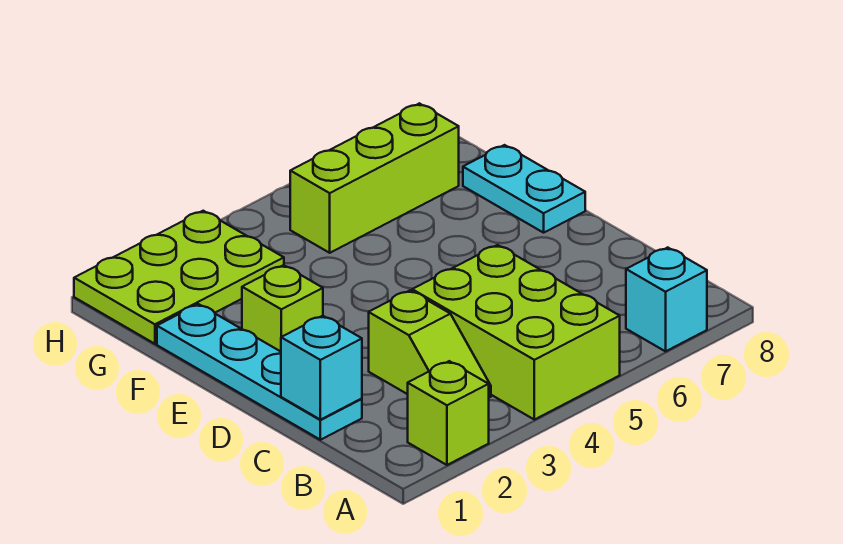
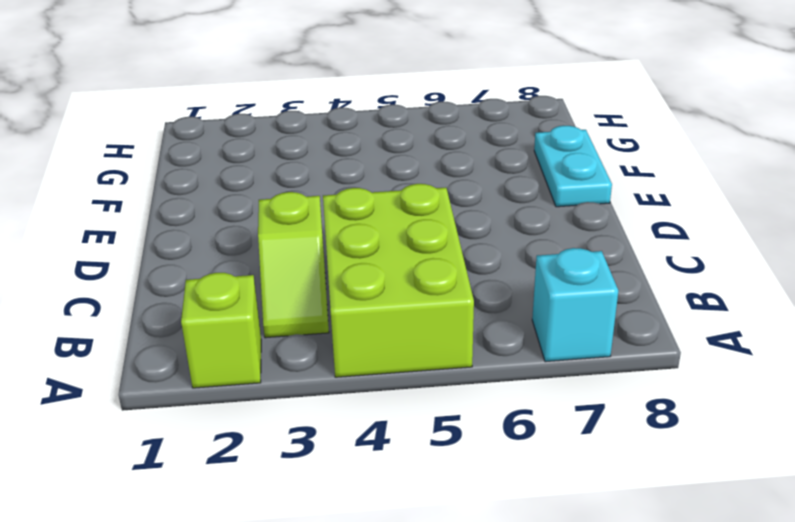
none -> cyan plate C1:F1 level 1
none -> lime brick E2 level 1

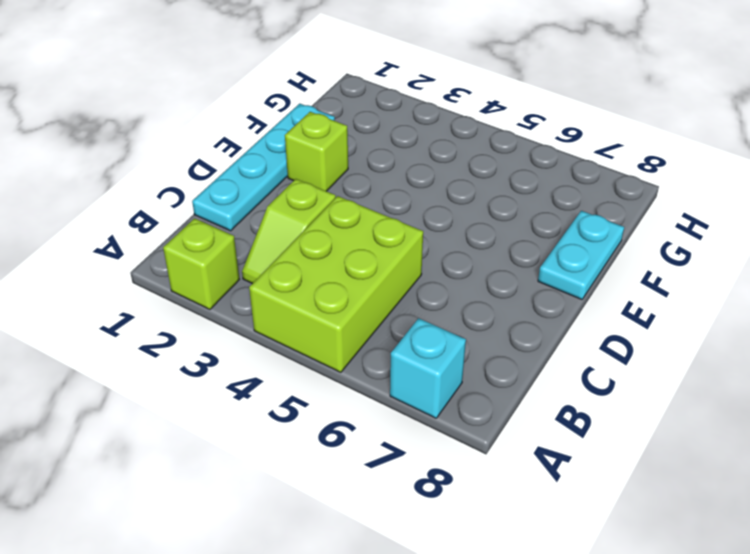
none -> lime plate G1:H3 level 1
none -> lime brick G5:G7 level 1

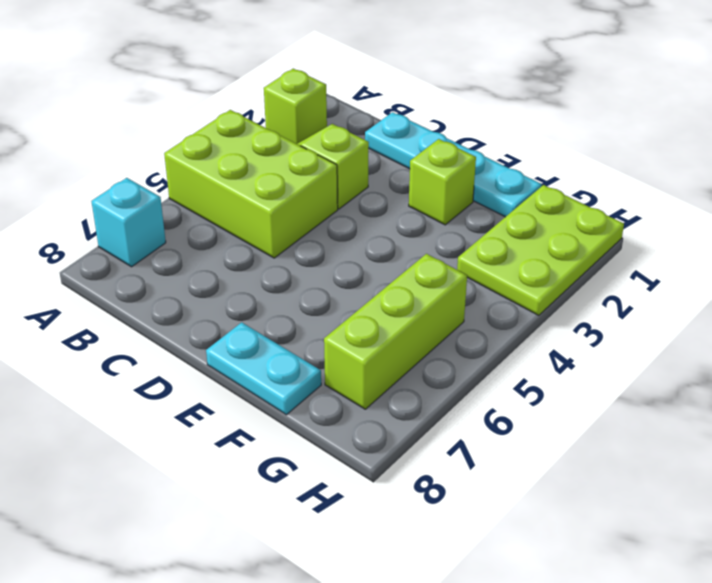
none -> cyan brick C1 level 2

